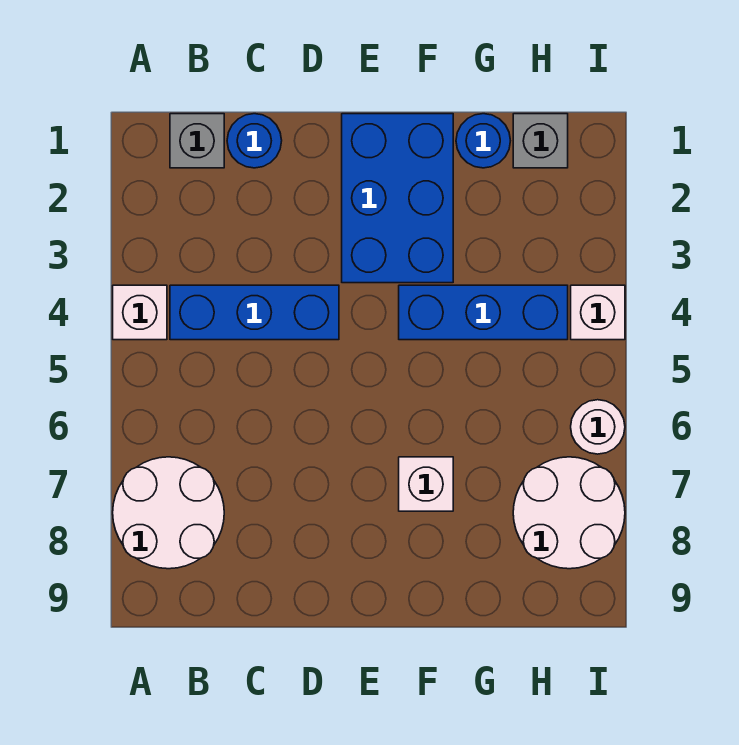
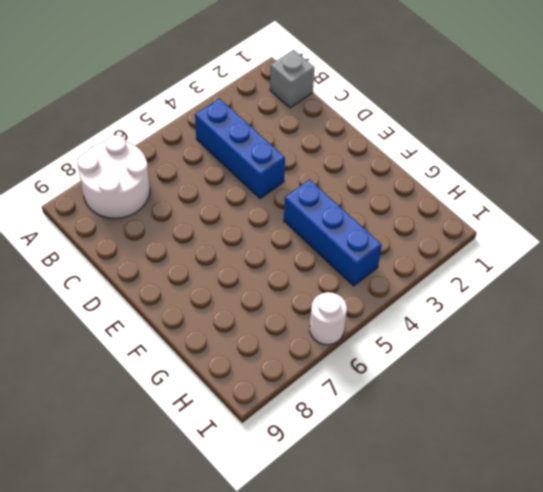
none -> white brick A4 level 1
none -> blue round brick C1 level 1
none -> blue brick E1:F3 level 1

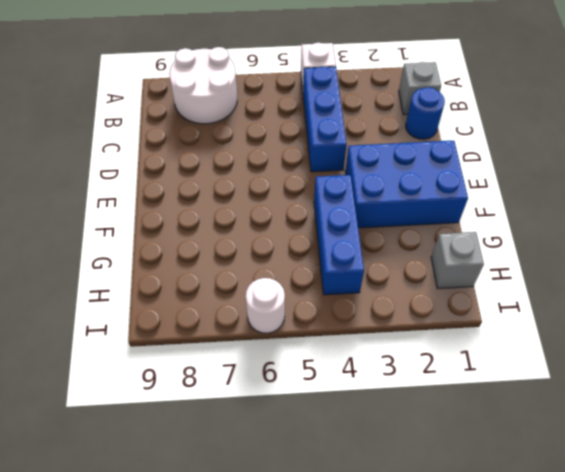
none -> white brick F7 level 1
none -> blue round brick G1 level 1
none -> white round brick H7:I8 level 1

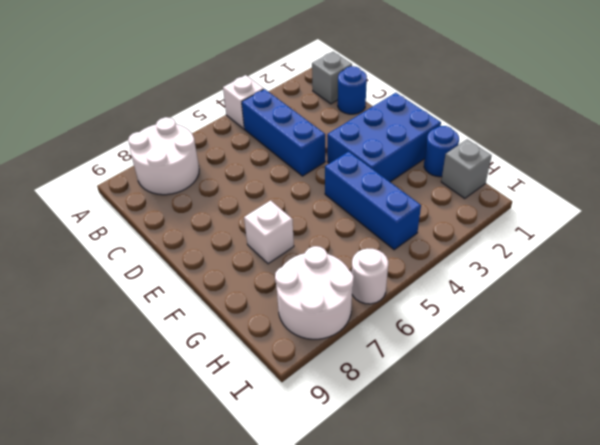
none -> white brick I4 level 1

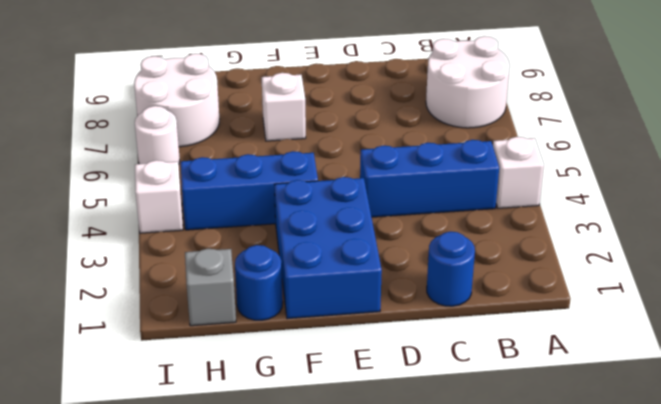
none -> grey brick B1 level 1

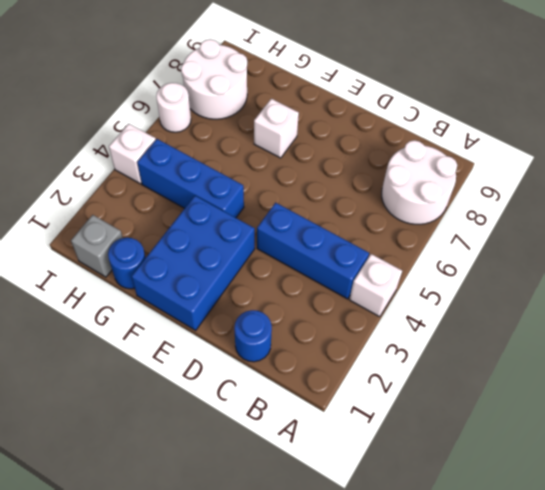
none -> grey brick B1 level 1

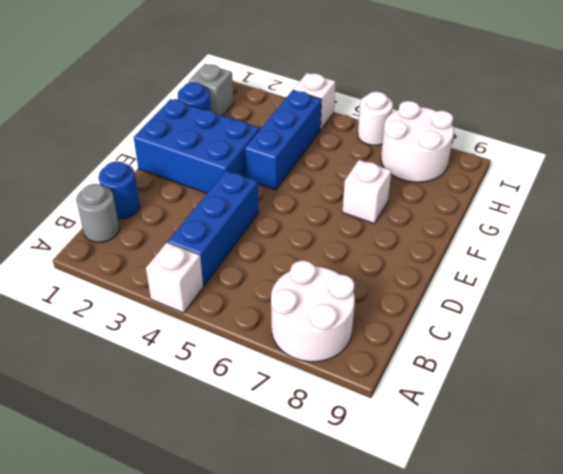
grey round brick B1 level 1 -> grey brick B1 level 1

